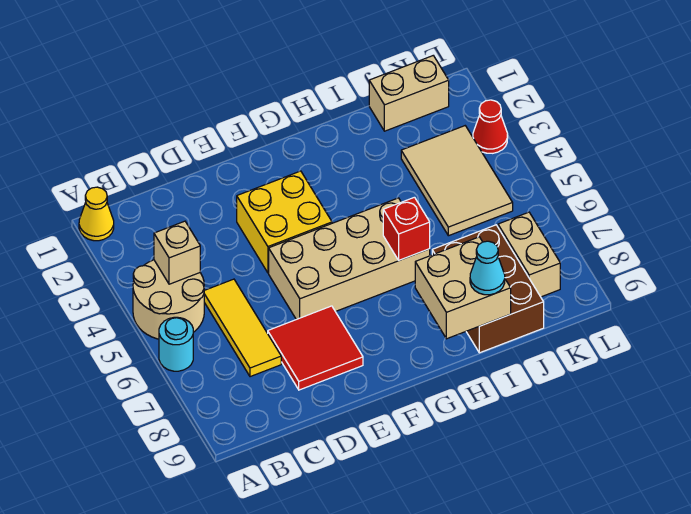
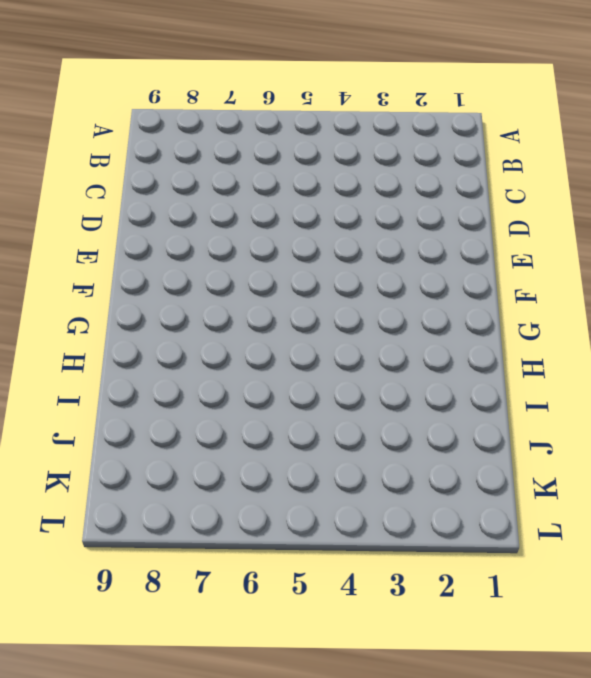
none -> yellow cone A1 level 1
none -> tan round brick A4:B5 level 1
none -> cyan round brick A6 level 1

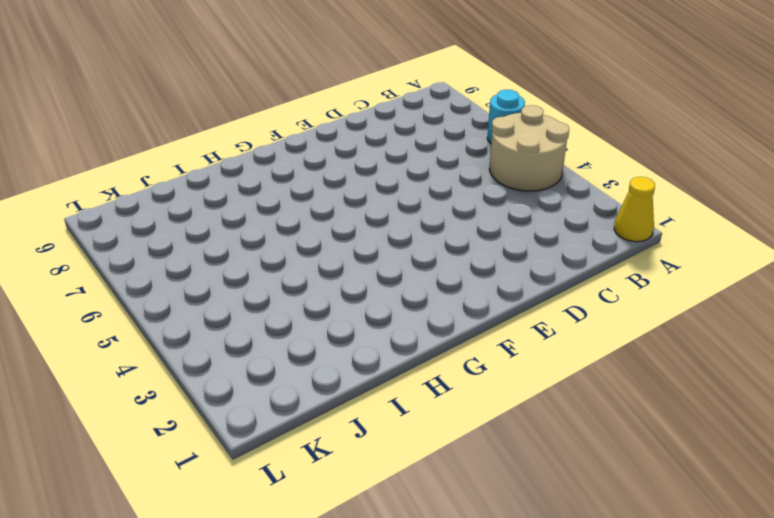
none -> yellow tile C5:C7 level 1
none -> red tile D7:E8 level 1
none -> yellow brick E3:F4 level 1

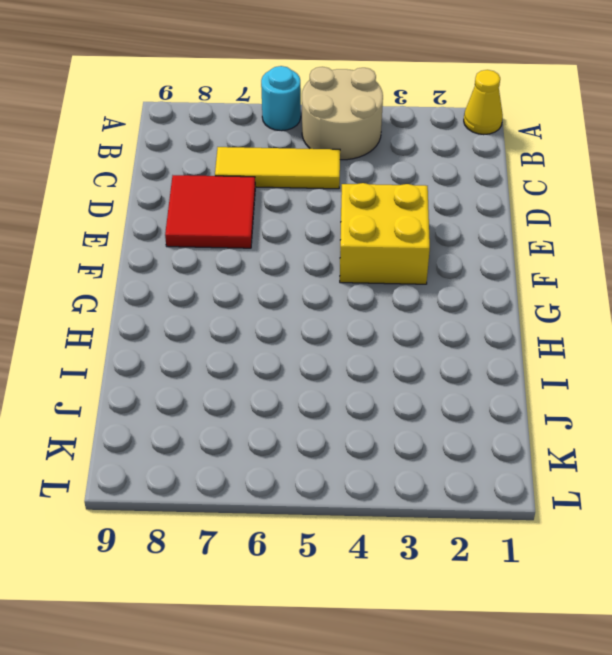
none -> tan brick E5:H6 level 1
none -> brown brick I7:J9 level 1
none -> tan brick J1:K1 level 1

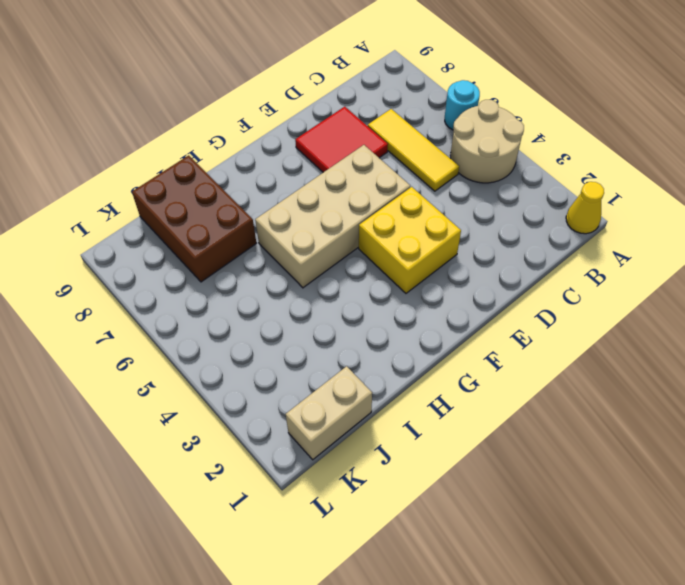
none -> tan tile J3:K5 level 1
none -> tan brick K7:K8 level 1
none -> red cone L3 level 1

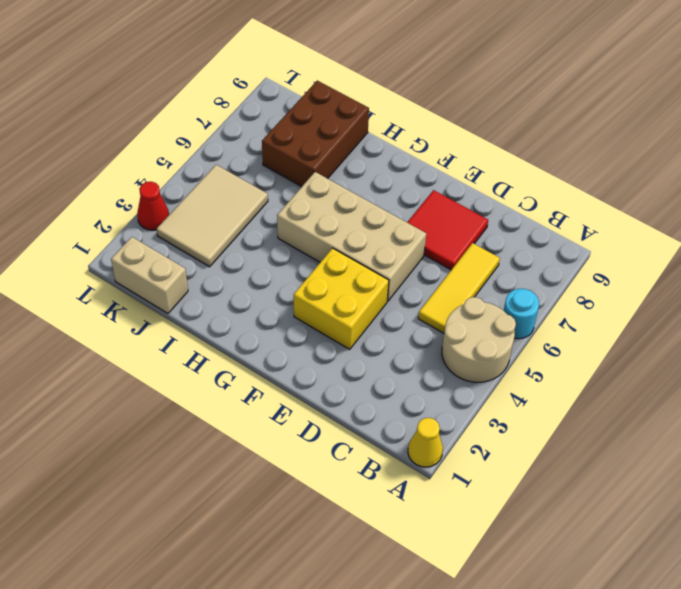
none -> tan brick K7:K8 level 1
none -> tan brick B4 level 2
none -> red brick H6 level 2

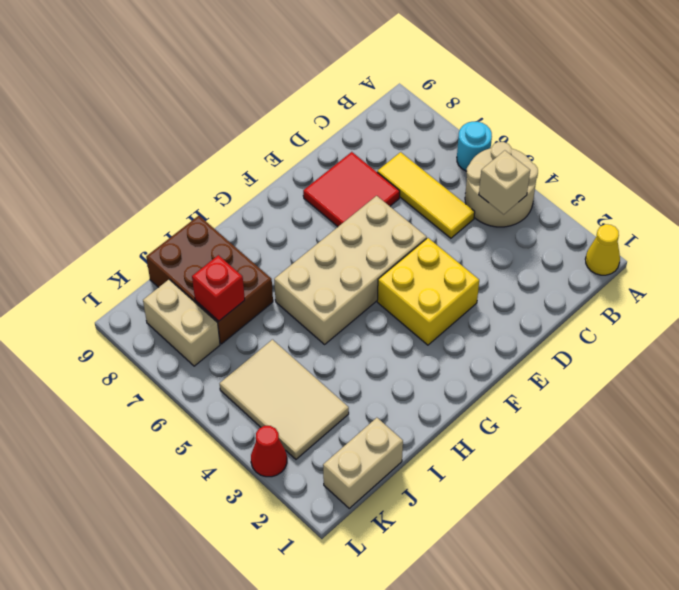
red brick J7 level 2 -> red brick H6 level 2
none -> tan brick H8:I9 level 2
none -> cyan cone I9 level 3

